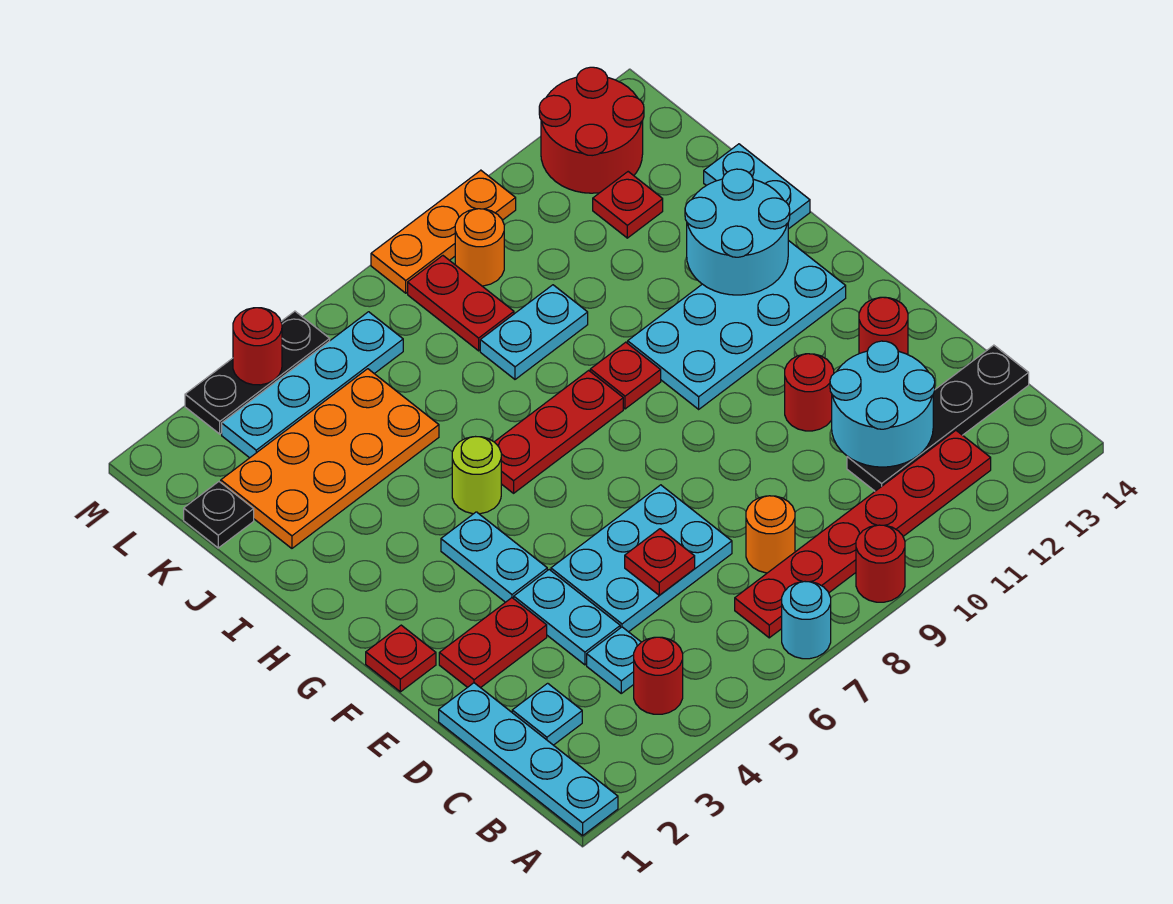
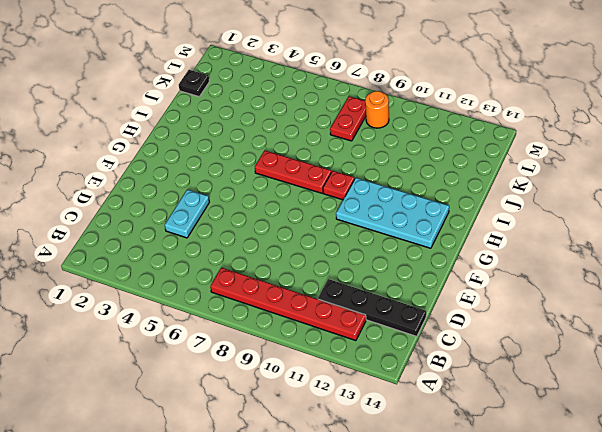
none -> cyan plate A1:D1 level 1
none -> cyan round brick A7 level 1
none -> red round brick A9 level 1
none -> red round brick B4 level 1

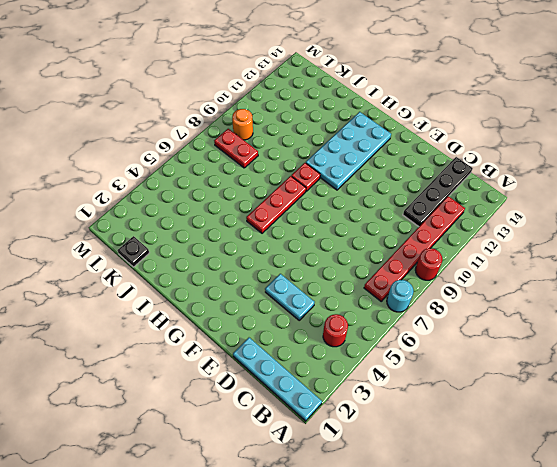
none -> cyan plate C2 level 1
none -> cyan plate C4 level 1
none -> orange round brick C8 level 1
none -> cyan plate D5:E7 level 1

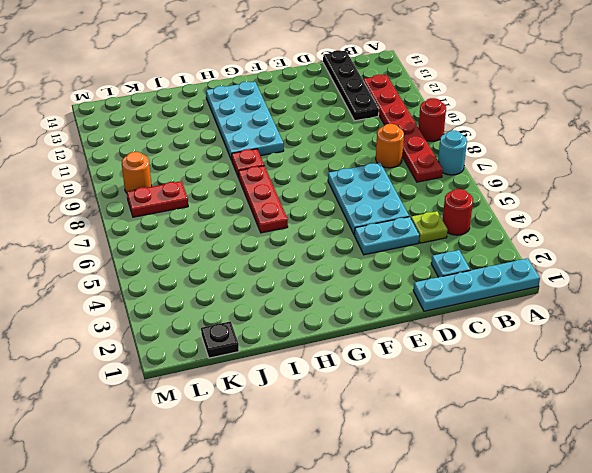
lime plate C4 level 1 -> cyan plate C4 level 1
none -> red plate E2:E3 level 1
none -> red round brick E11 level 1
none -> red round brick E13 level 1
none -> red plate F1 level 1

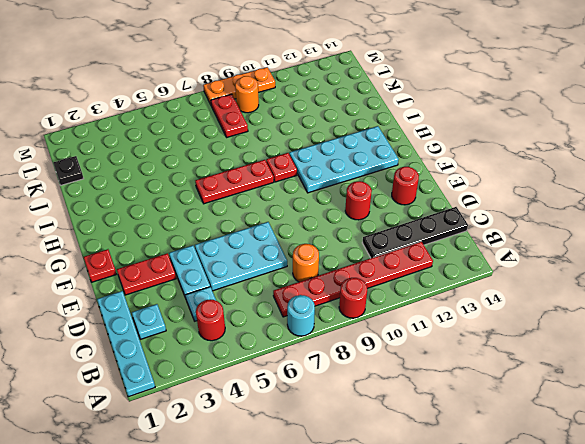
none -> cyan plate F4:G4 level 1
none -> lime round brick H5 level 1
none -> cyan plate I14:J14 level 1
none -> orange plate J2:K5 level 1

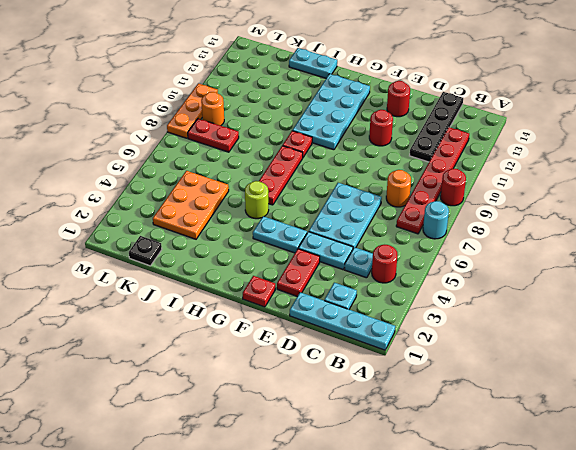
orange plate J3:K5 level 1 -> orange plate J2:K5 level 1
none -> cyan plate J8:J9 level 1
none -> red plate K12 level 1
none -> cyan plate L3:L6 level 1
none -> red round brick L12:M13 level 1

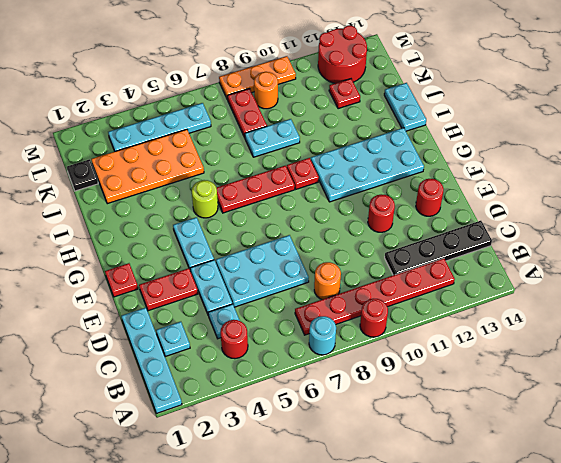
none -> black plate M3:M5 level 1
none -> cyan round brick C11:D12 level 2
none -> red plate D6 level 2
none -> cyan round brick H12:I13 level 2

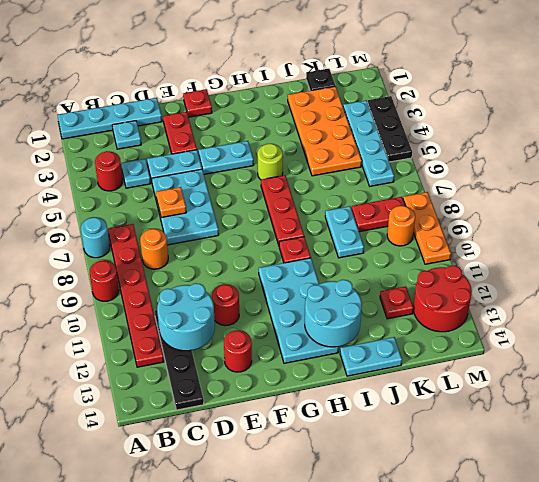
orange plate D6 level 2 -> red plate D6 level 2
none -> red round brick M4 level 2

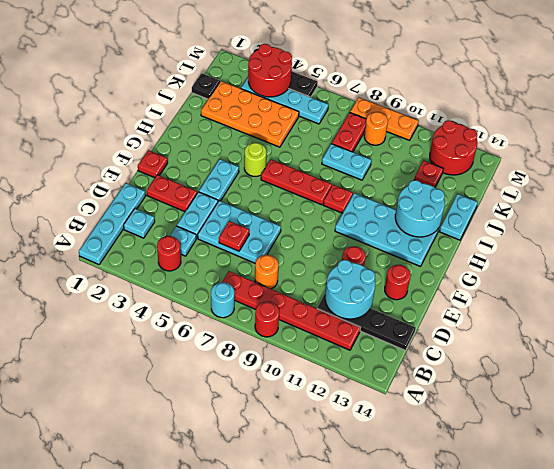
red round brick L3:M4 level 2 -> red round brick M4 level 2

